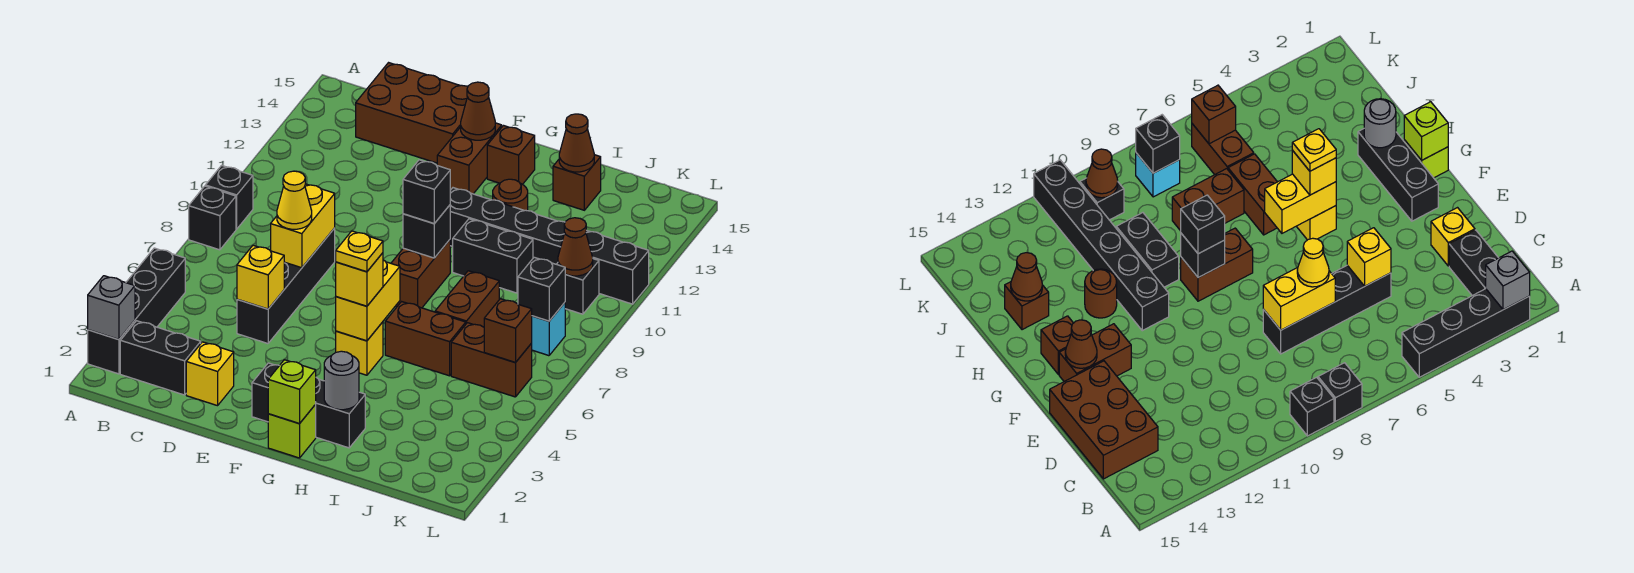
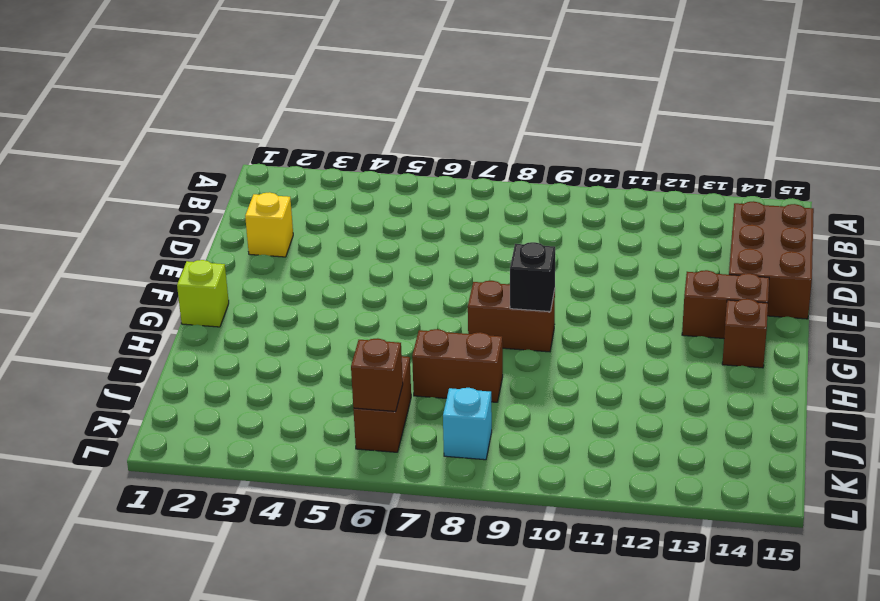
none -> black brick A2:A5 level 1
none -> black brick A8 level 1
none -> black brick A9 level 1
none -> black brick B2:C2 level 1

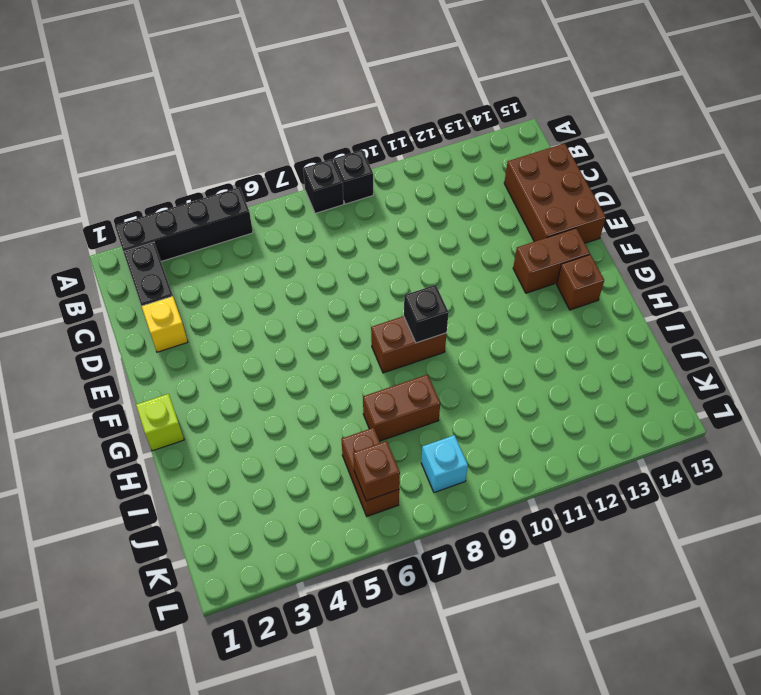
none -> black brick D5:D8 level 1
none -> black brick F2:H2 level 1
none -> yellow brick G5 level 1
none -> black brick G11:L11 level 1

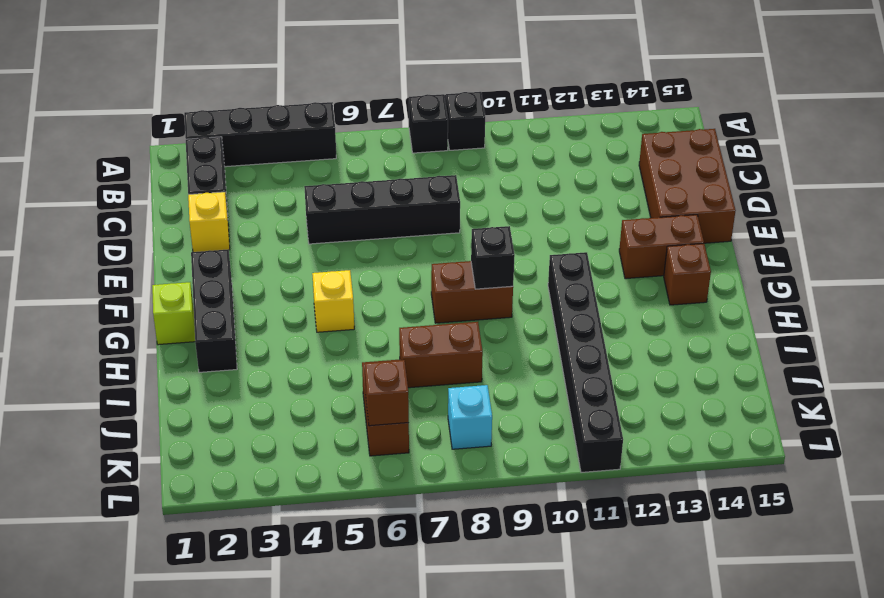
none -> brown brick H6:I6 level 1
none -> black brick H10:I10 level 1
none -> brown round brick H12 level 1
none -> brown brick I14 level 1

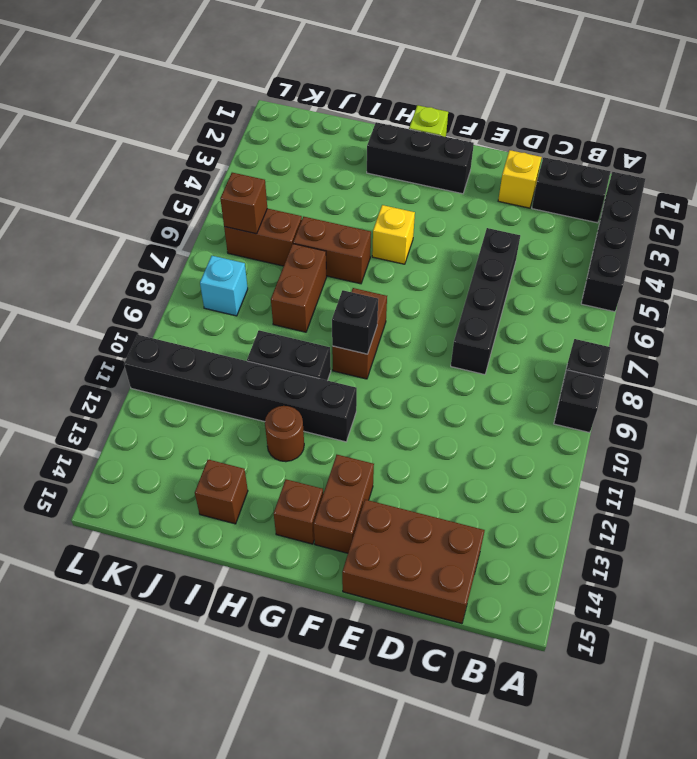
none -> black brick K10 level 1
none -> grey brick A2 level 2
none -> yellow brick D5 level 2
none -> yellow brick D7:D8 level 2

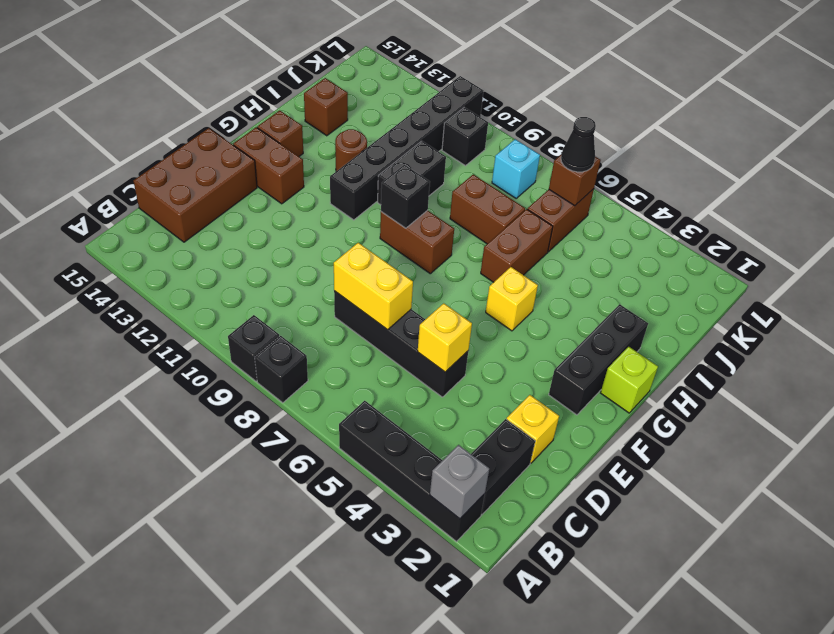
black cone K6 level 3 -> none
none -> brown cone F14 level 2
none -> lime brick G1 level 2
none -> yellow brick G5:G6 level 2
none -> grey round brick H2 level 2

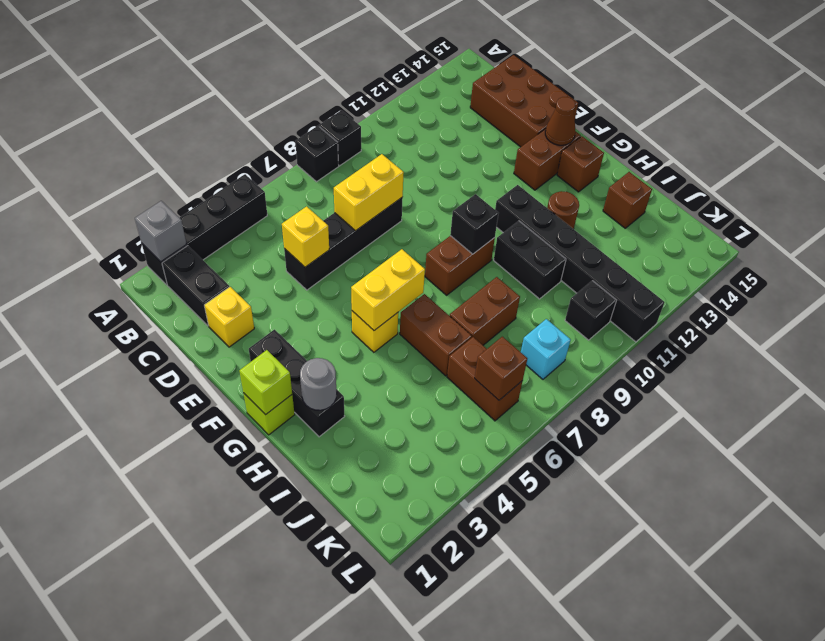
none -> brown cone I14 level 2
none -> black brick K8 level 2
none -> brown cone K10 level 2
none -> yellow cone D7 level 3

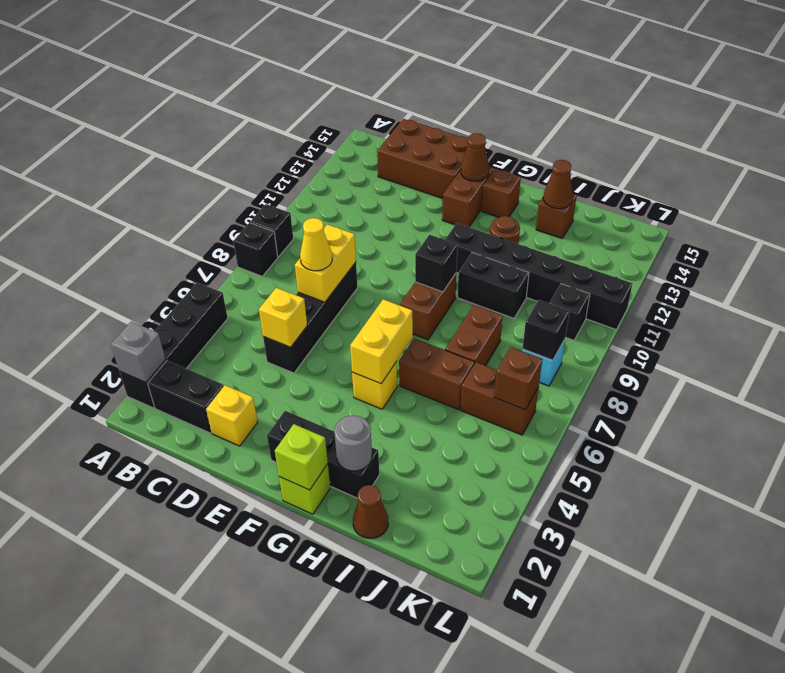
brown cone I1 level 1 -> brown cone K10 level 2
none -> yellow brick G5 level 3
none -> black brick G9 level 3
none -> yellow plate G5 level 4

